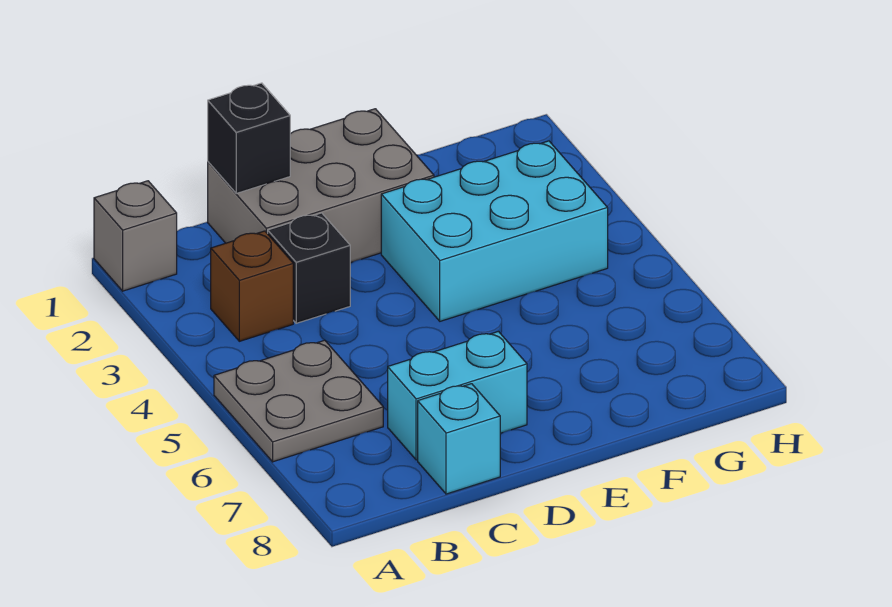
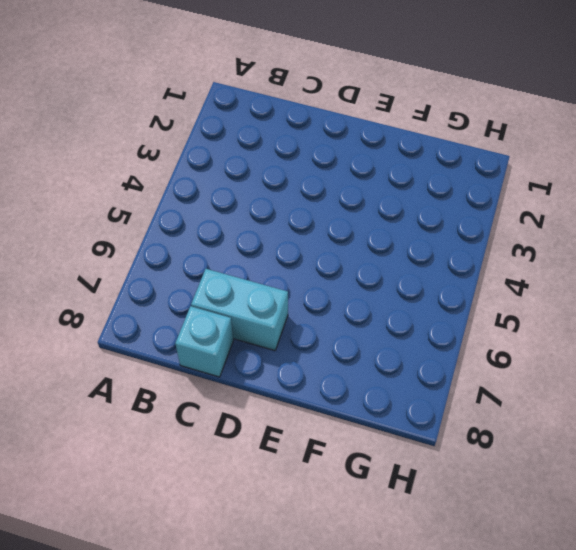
none -> grey brick A1 level 1
none -> grey plate A5:B6 level 1

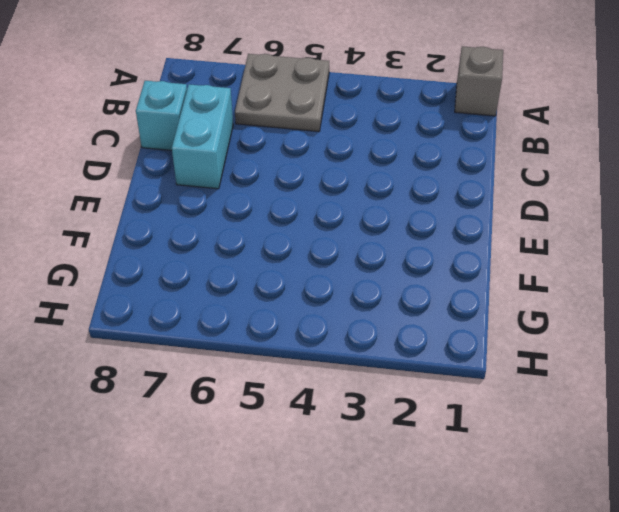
none -> brown brick B3 level 1
none -> grey brick C1:E2 level 1

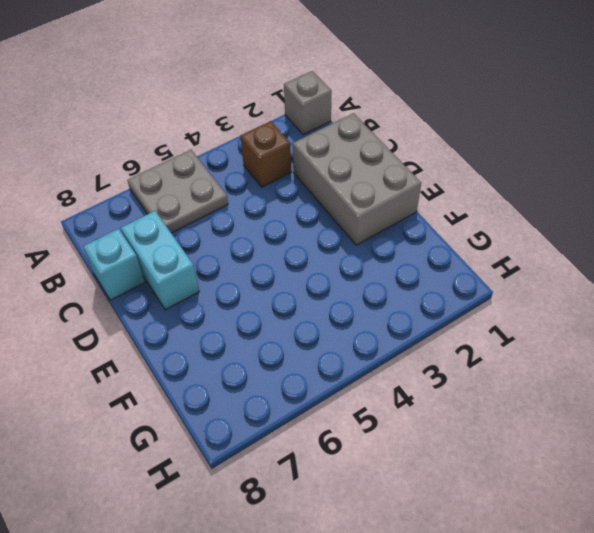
none -> black brick C3 level 1
none -> cyan brick E3:G4 level 1

